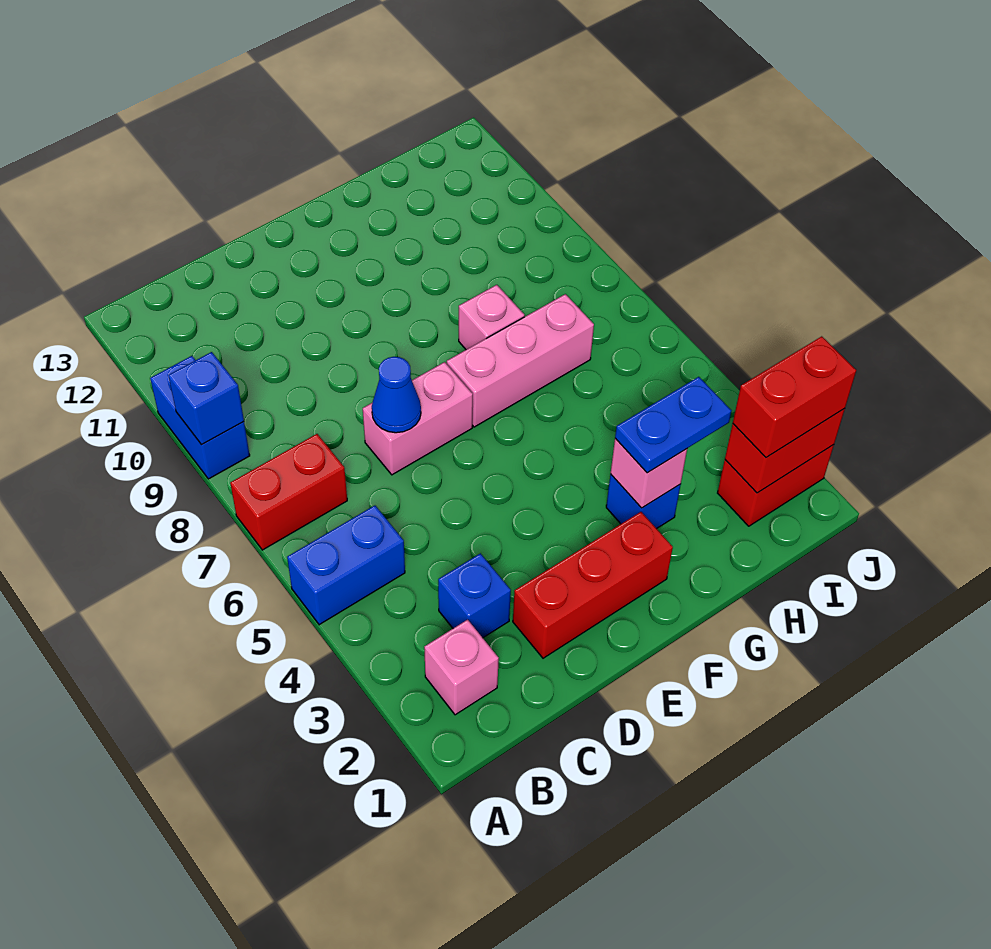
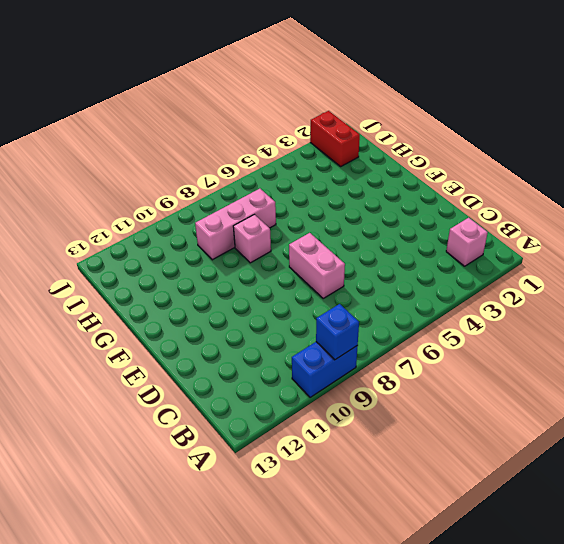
pink brick H7:H9 level 1 -> pink brick F7:H7 level 1
none -> blue brick A5:B5 level 1
none -> red brick A7:B7 level 1
none -> blue brick C3 level 1

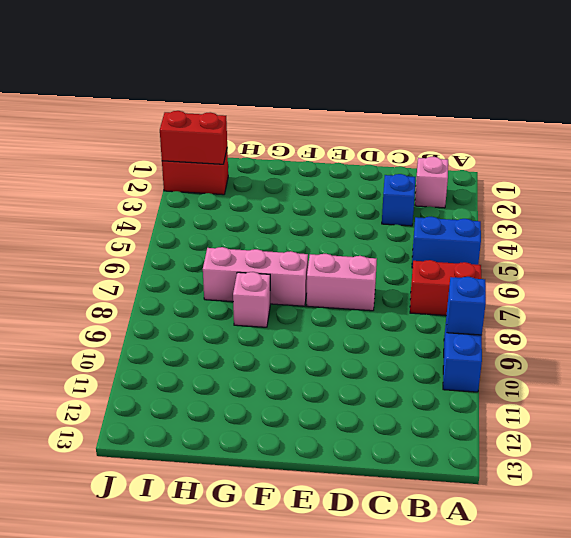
none -> red brick D2:F2 level 1
none -> blue brick G3 level 1
none -> blue cone D7 level 2

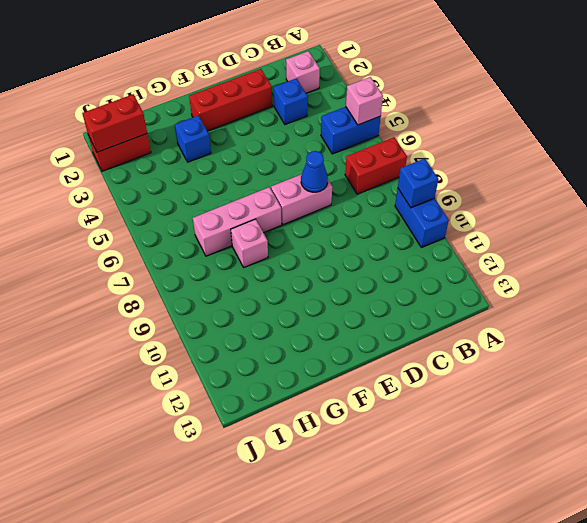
pink brick A5 level 2 -> pink brick G3 level 2
none -> blue plate G3:H3 level 3
none -> red brick I2:J2 level 3

